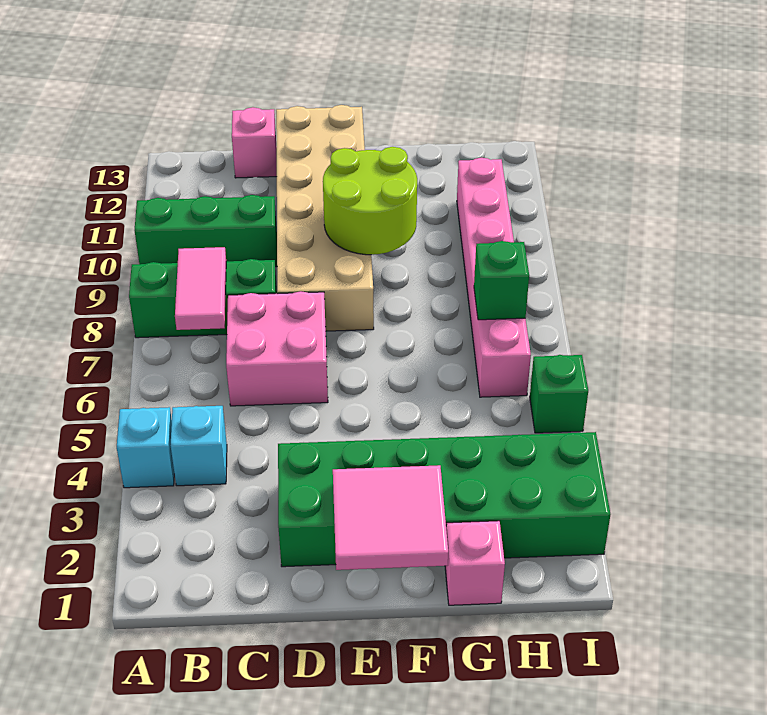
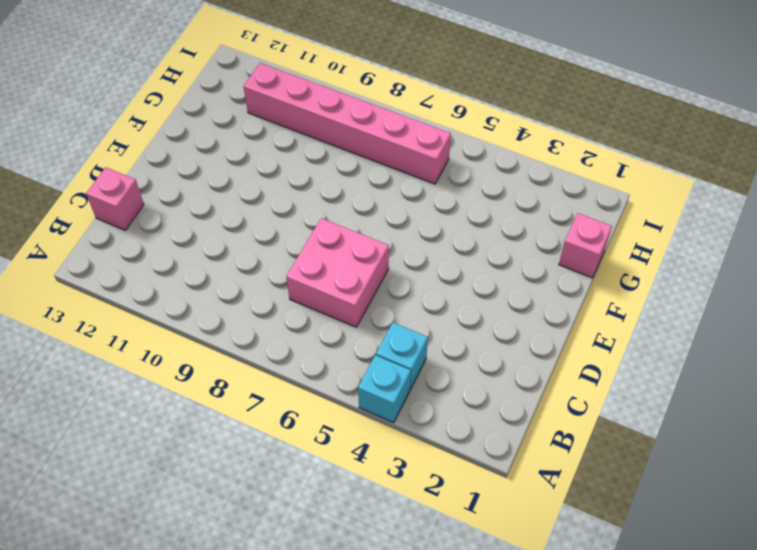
none -> green brick A8:C8 level 1
none -> green brick A10:C10 level 1
none -> green brick D2:I3 level 1

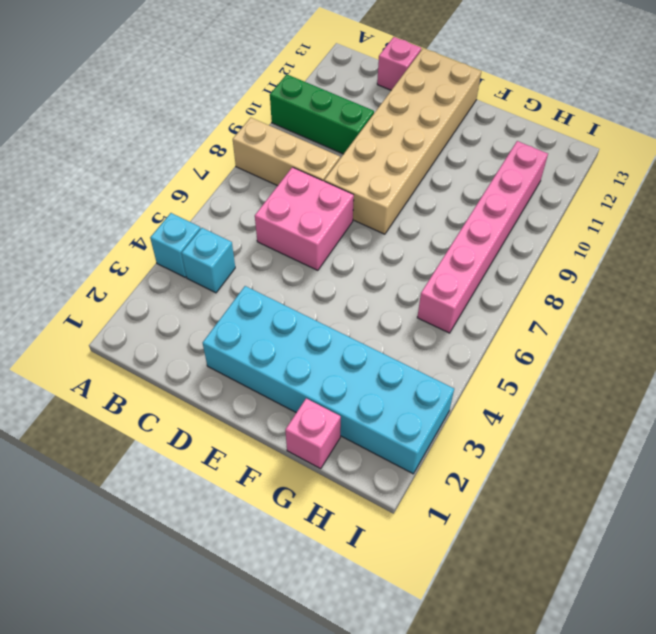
tan brick A8:C8 level 1 -> green brick A8:C8 level 1
cyan brick D2:I3 level 1 -> green brick D2:I3 level 1
none -> green brick I5 level 1
none -> pink tile B7:B8 level 2
none -> pink tile E1:F2 level 2

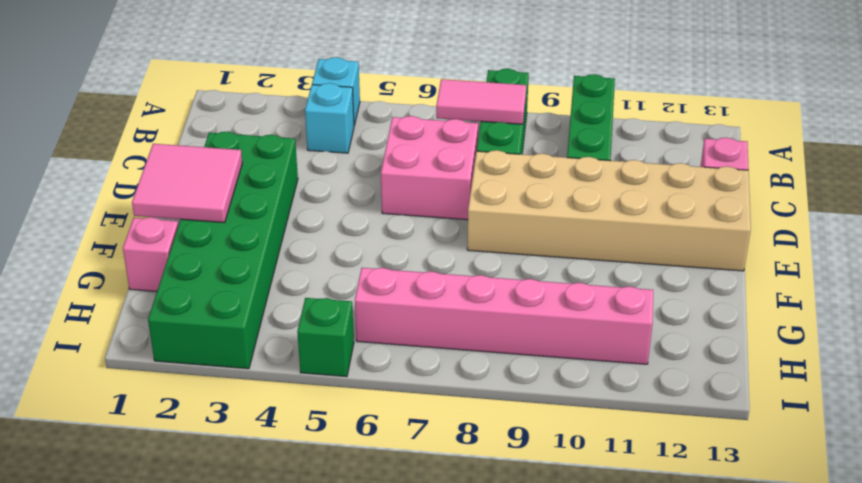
none -> lime round brick E9:F10 level 2
none -> green brick H7 level 2

